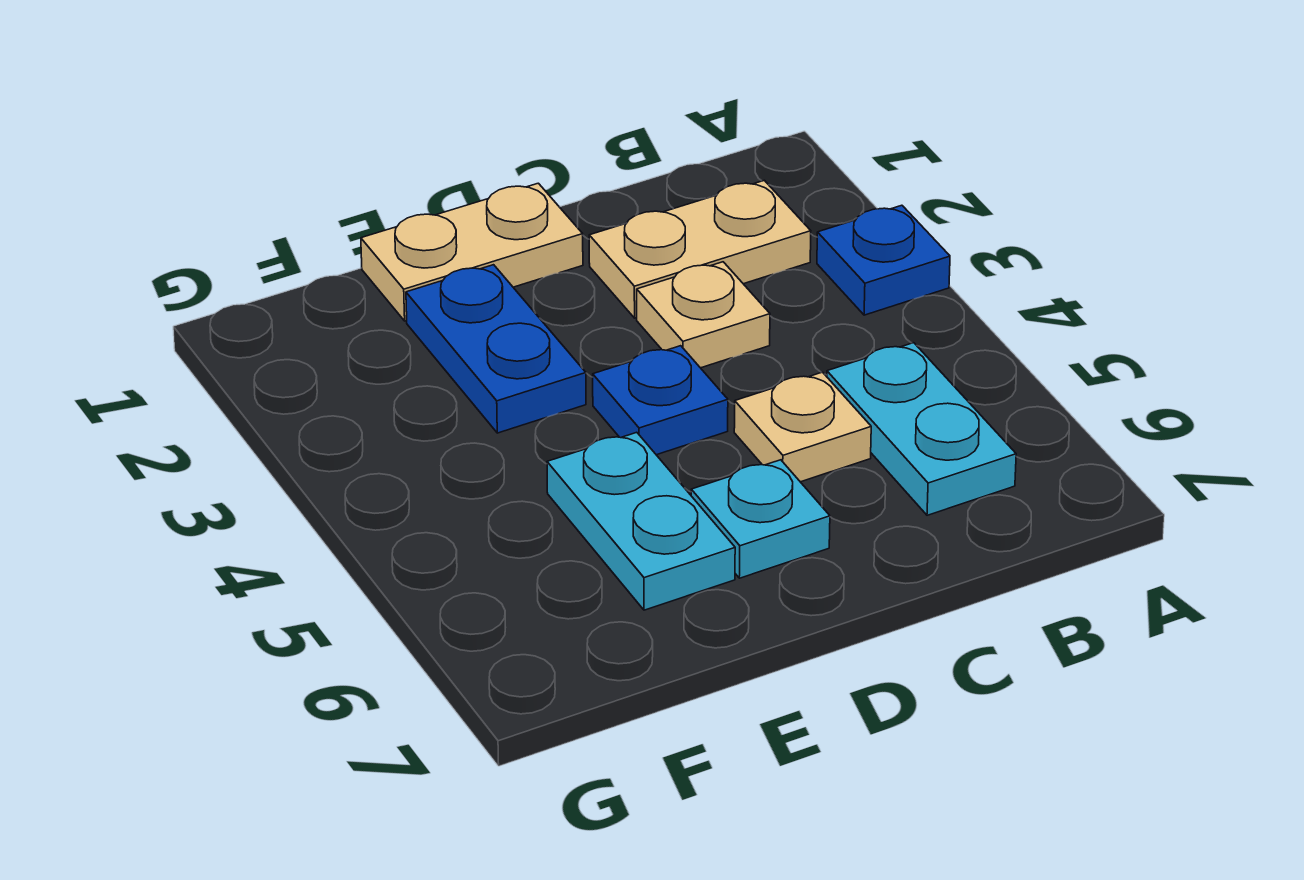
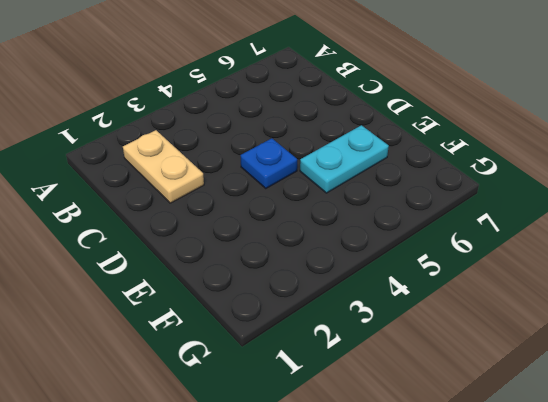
none -> blue plate A3 level 1
none -> cyan plate B5:B6 level 1

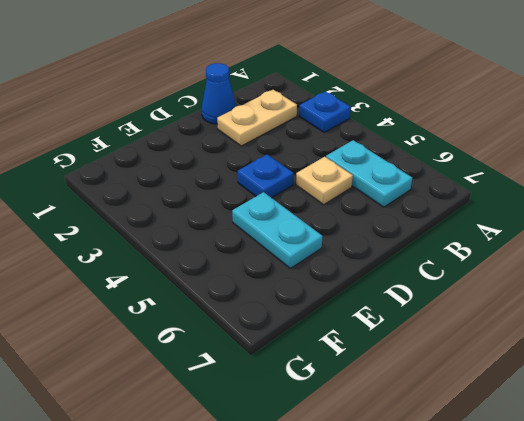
blue cone C1 level 1 -> none
none -> tan plate C3 level 1
none -> tan plate D1:E1 level 1

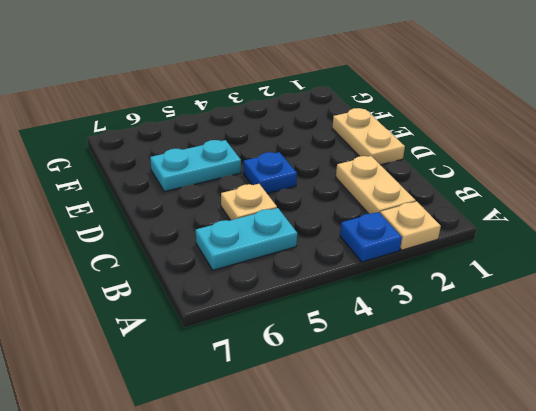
tan plate A2 level 1 -> tan plate C3 level 1
none -> cyan plate D6 level 1
none -> blue plate E2:E3 level 1

